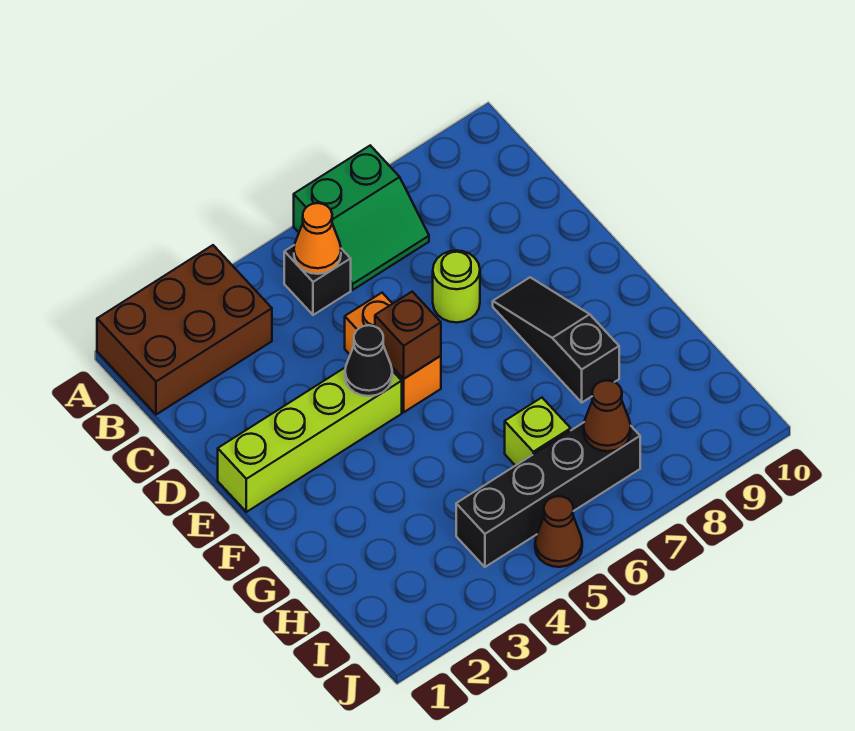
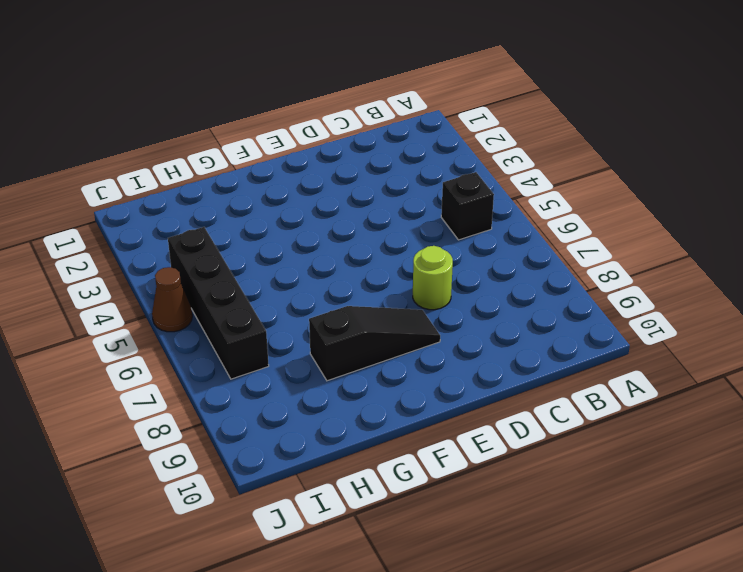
none -> brown brick A1:B3 level 1
none -> green slope A6:B7 level 1 top A
none -> orange brick D5:E5 level 1

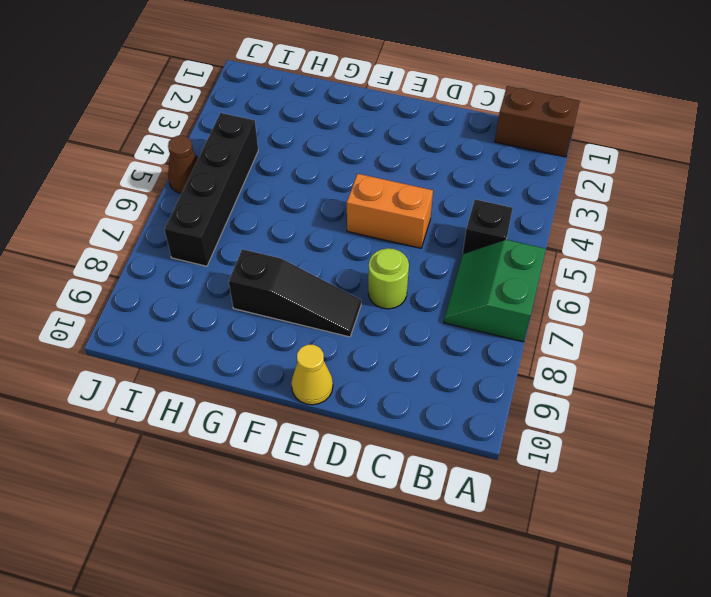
brown brick A1:B1 level 1 -> brown brick A1:B3 level 1
yellow cone E10 level 1 -> none
none -> lime brick E1:E4 level 1
none -> lime brick H6 level 1
none -> orange cone B5 level 2

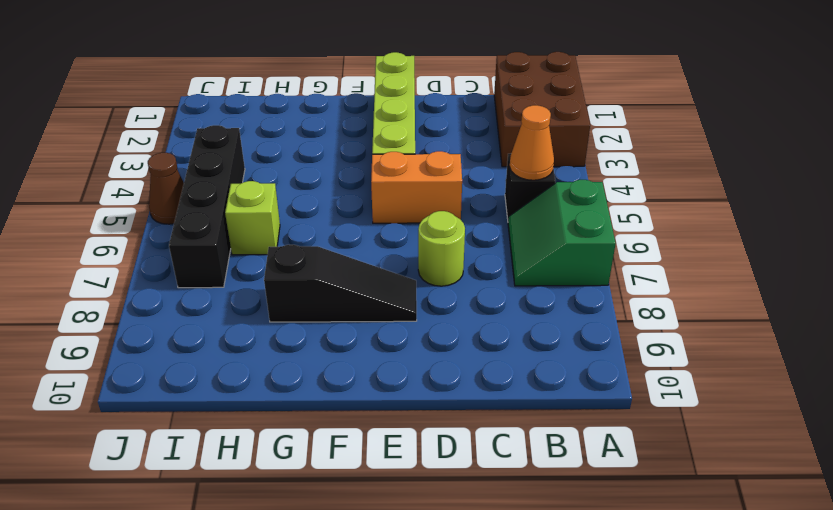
none -> black cone E4 level 2
none -> brown brick E5 level 2
none -> brown cone I7 level 2

